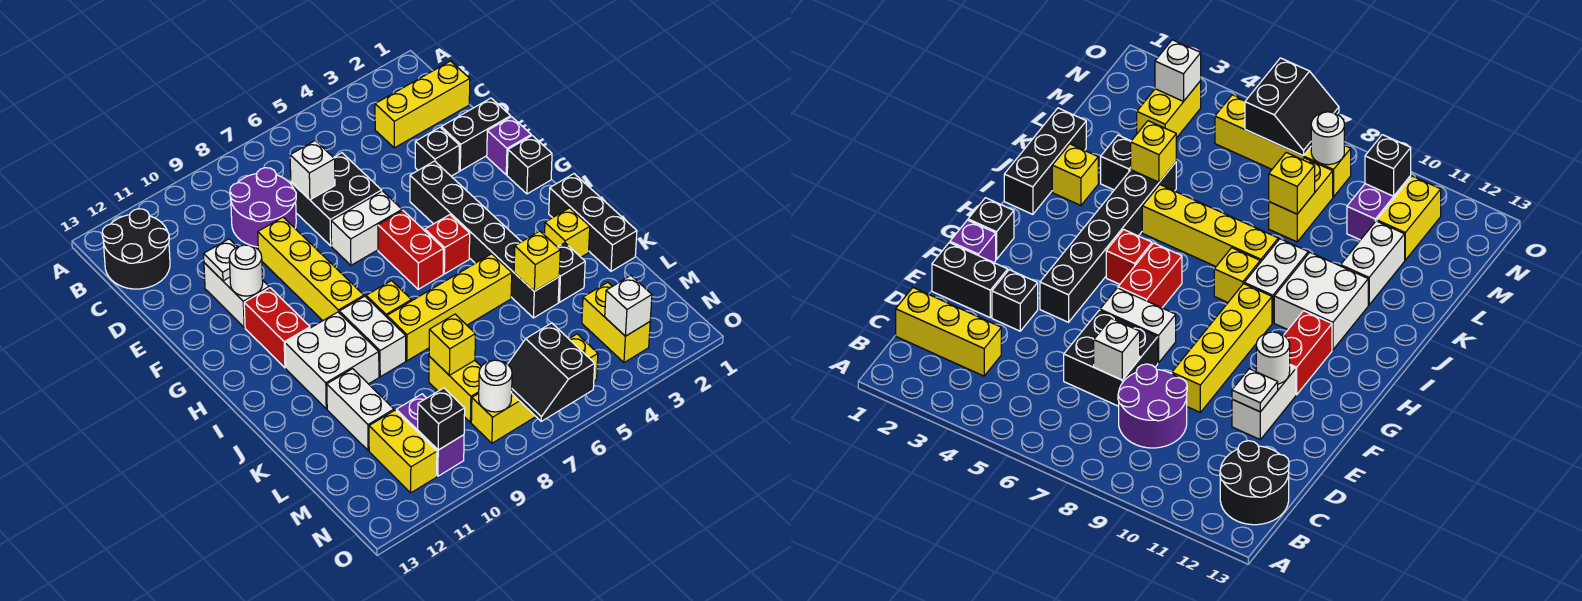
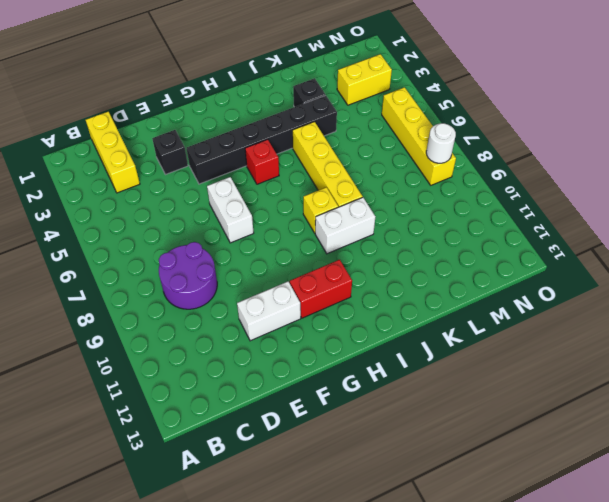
none -> black round brick B12:C13 level 1
none -> black brick D6:E7 level 1
none -> black brick E1:E2 level 1
none -> yellow brick E9:H9 level 1

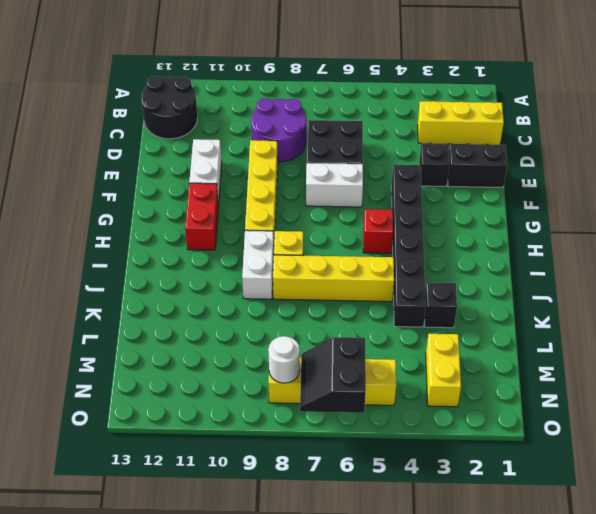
none -> purple brick F1 level 1
none -> black brick G1 level 1
none -> red brick G6:H6 level 1
none -> black brick I1:K1 level 1

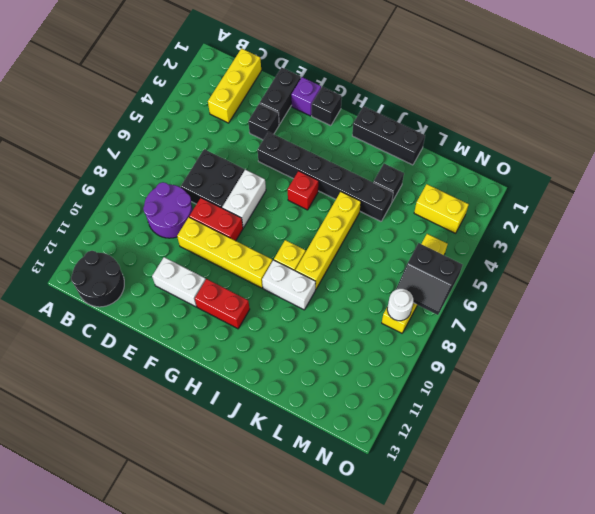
red brick E8:F8 level 1 -> red brick G6:H6 level 1
none -> white brick I10:J11 level 1
none -> yellow brick J2 level 1
none -> white brick K11:L11 level 1
none -> yellow brick L8:M8 level 1

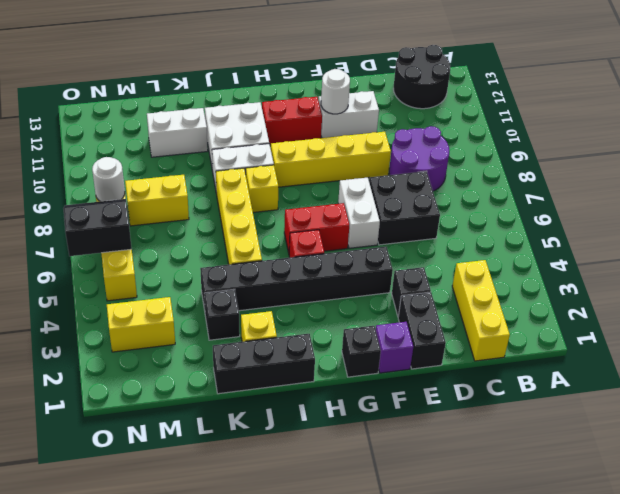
none -> purple brick M10:N10 level 1
none -> yellow brick M11:N11 level 1
none -> white brick D7 level 2
none -> white plate E11 level 2

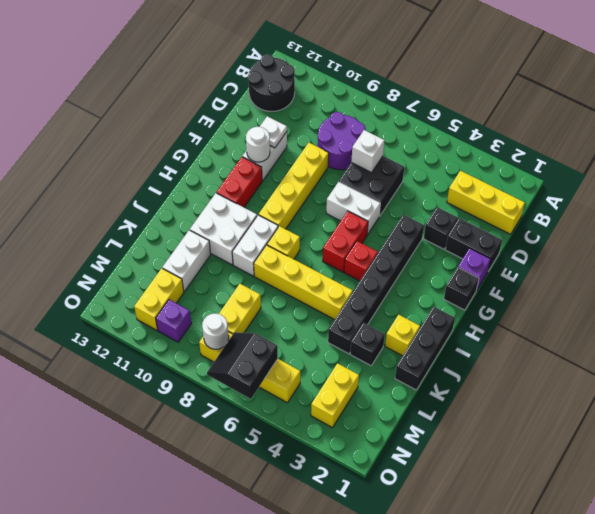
purple brick N10 level 1 -> purple brick M10:N10 level 1
none -> yellow brick K4 level 2
none -> yellow brick L8 level 2
none -> white brick N3 level 2
none -> black brick N10 level 2

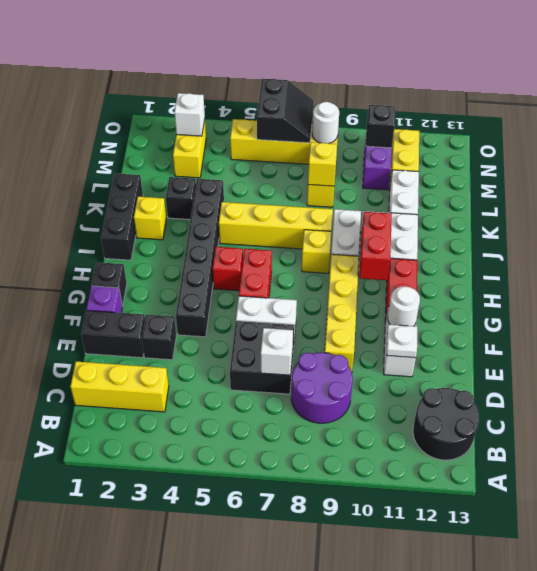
red brick H10:I10 level 2 -> none
none -> yellow brick K4 level 2

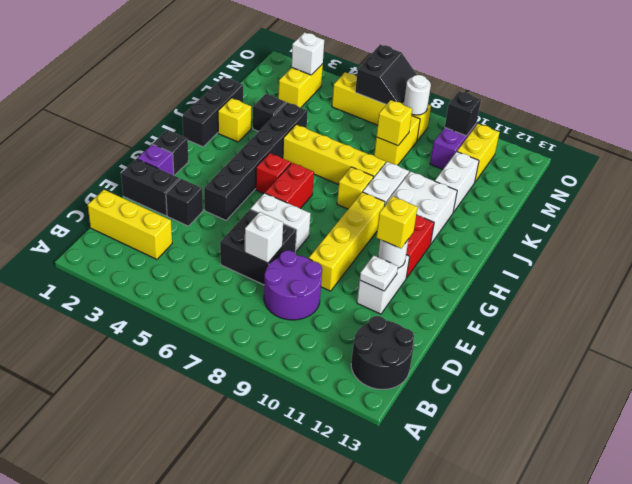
yellow brick F11 level 3 -> yellow brick K4 level 2

